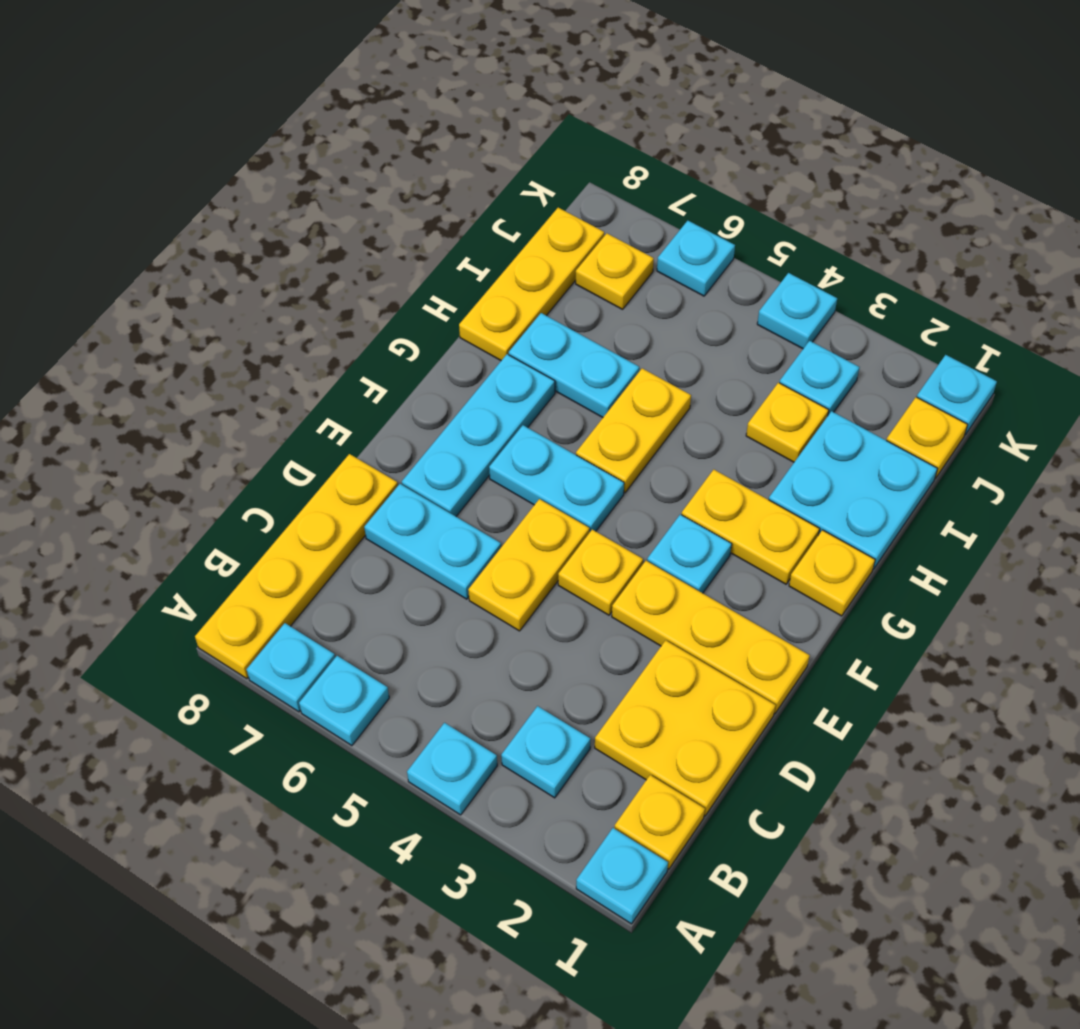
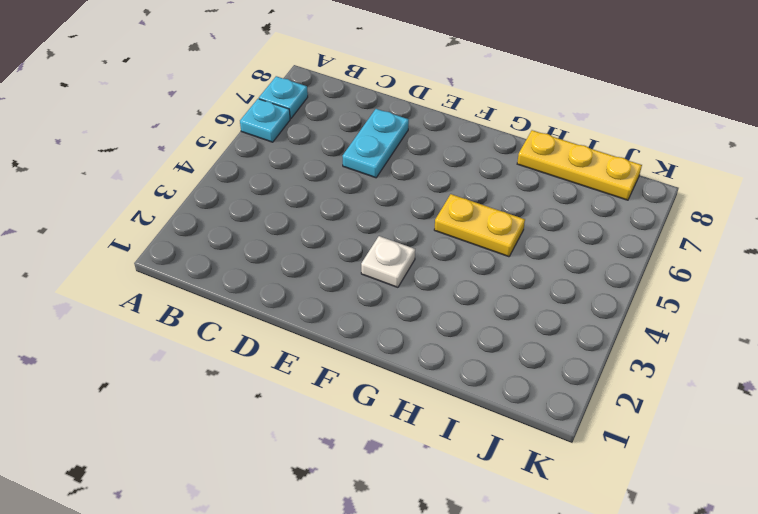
white plate F3 level 1 -> cyan plate F3 level 1
none -> cyan plate A1 level 1
none -> cyan plate A4 level 1
none -> yellow plate A8:D8 level 1

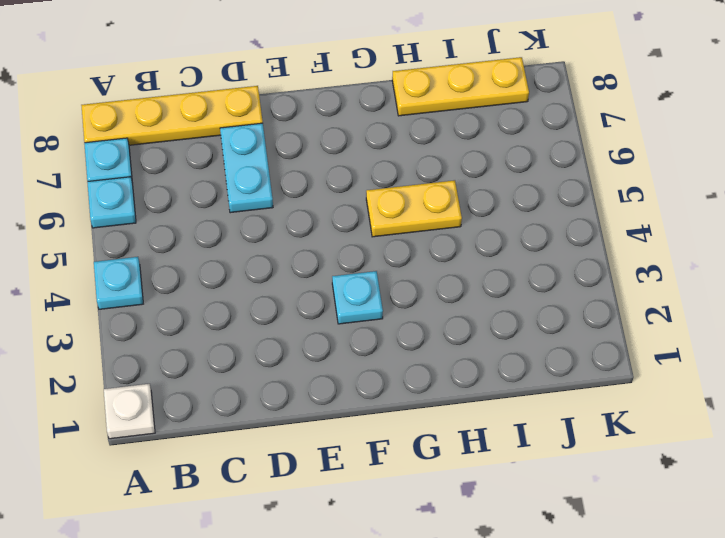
white plate A1 level 1 -> cyan plate A1 level 1
none -> yellow plate B1 level 1
none -> cyan plate B3 level 1
none -> yellow plate C1:D2 level 1

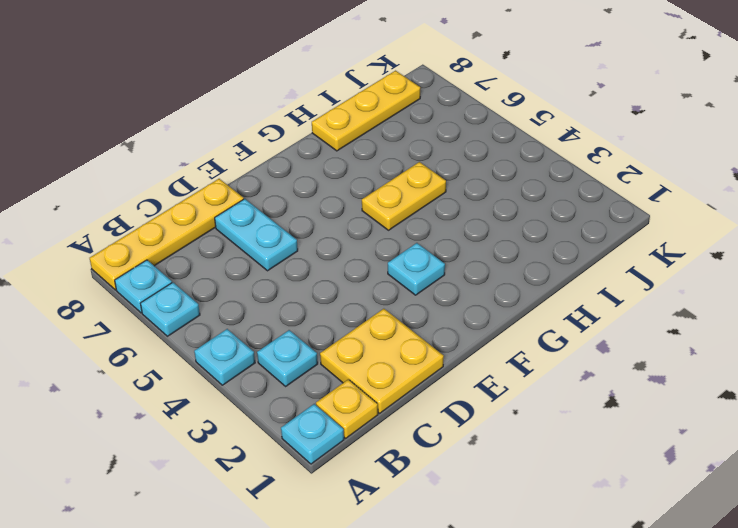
none -> yellow plate D5:E5 level 1
none -> yellow plate E1:E3 level 1
none -> yellow plate E4 level 1

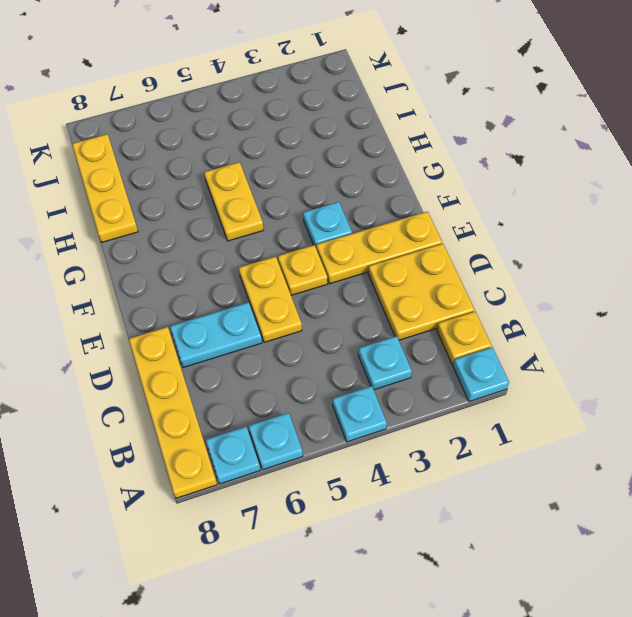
none -> cyan plate E7:G7 level 1
none -> cyan plate F5:F6 level 1
none -> yellow plate G1 level 1

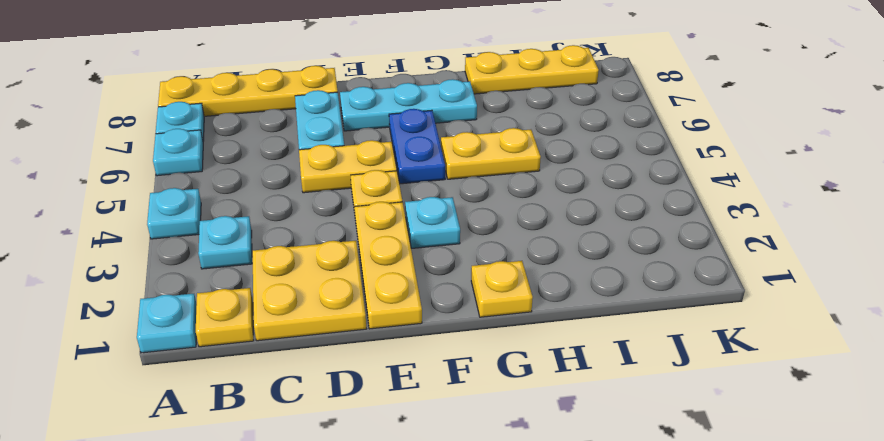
blue plate F5:F6 level 1 -> cyan plate F5:F6 level 1
none -> yellow plate G2:G3 level 1
none -> cyan plate H1:I2 level 1
none -> cyan plate H6:H7 level 1

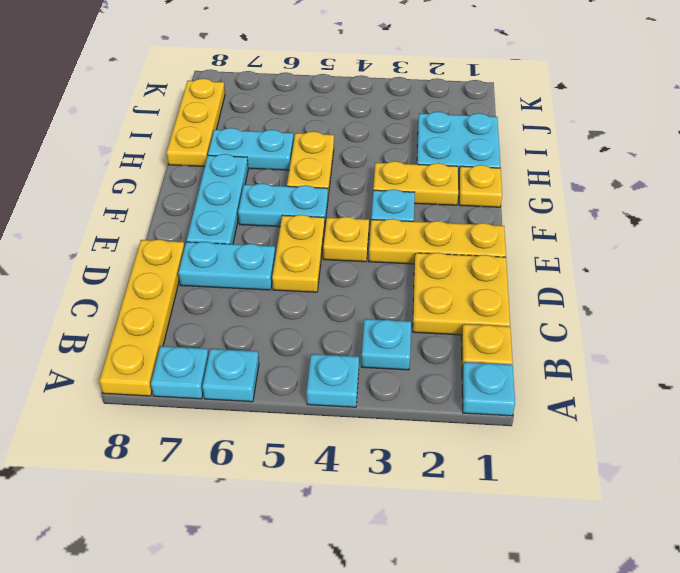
none -> yellow plate I3 level 1
none -> yellow plate J1 level 1
none -> cyan plate J3 level 1

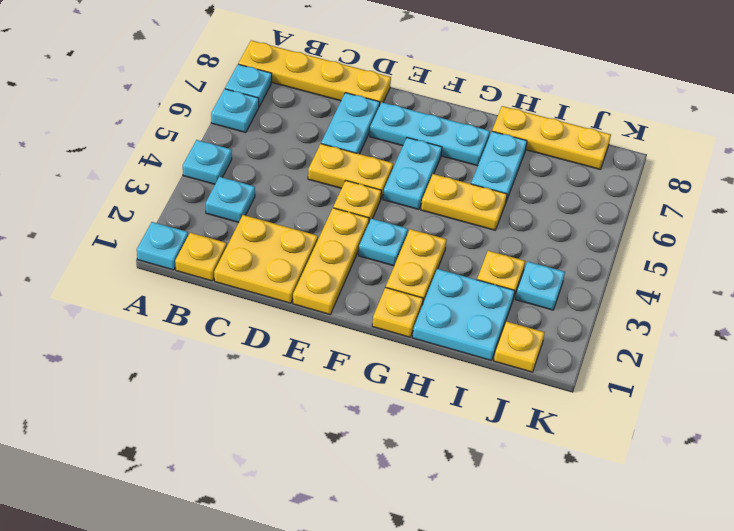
none -> yellow plate J7 level 1
none -> cyan plate K1 level 1
none -> cyan plate K4 level 1

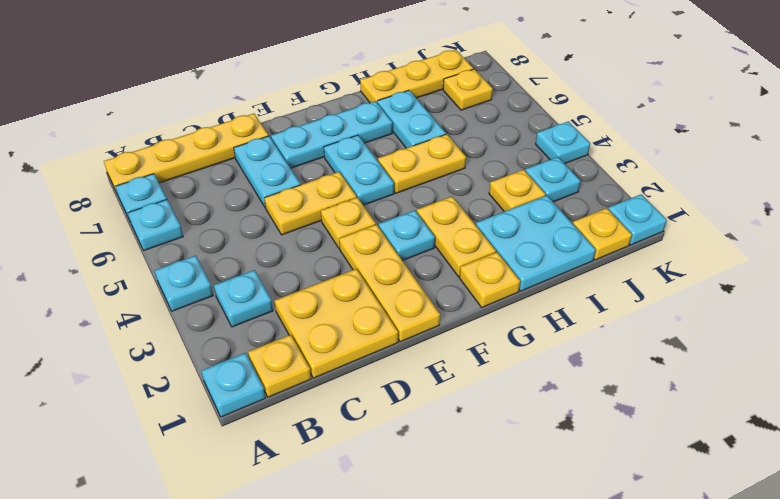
none -> cyan plate K6 level 1

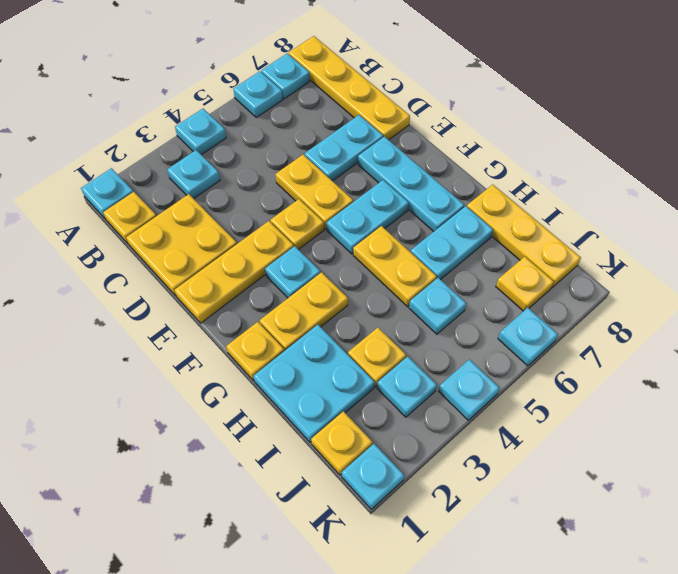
cyan plate I5 level 1 -> none

